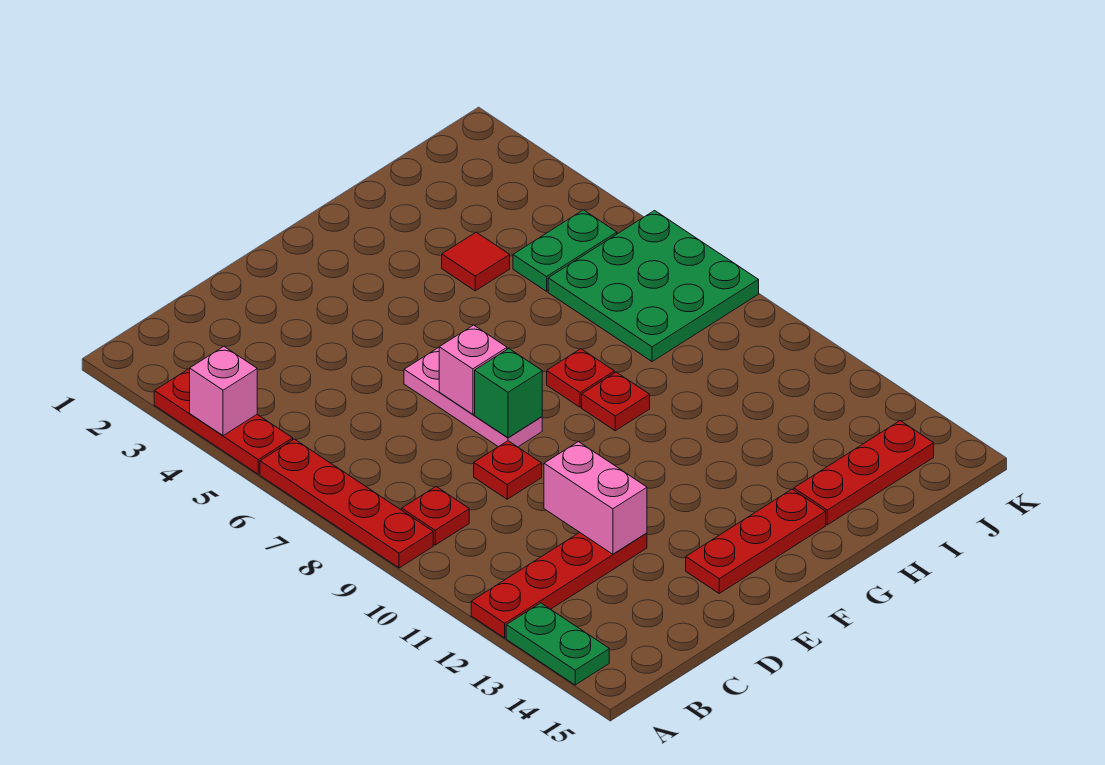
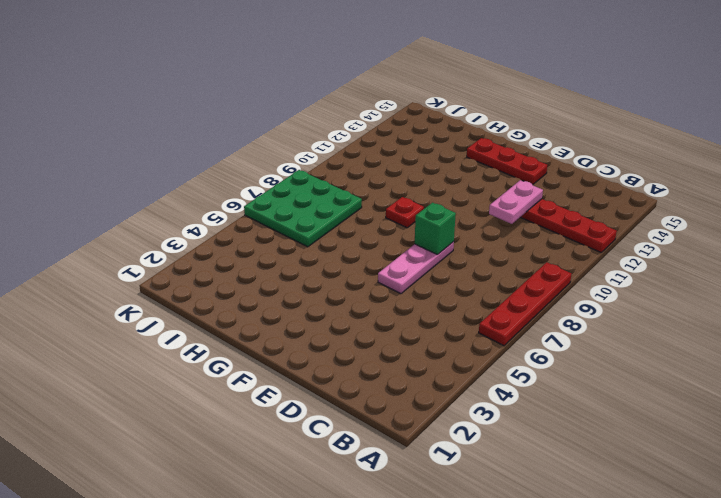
pink plate D11:D12 level 2 -> pink brick D11:D12 level 2
none -> red plate A3:A5 level 1
none -> green plate A13:A14 level 1
none -> red plate B9 level 1

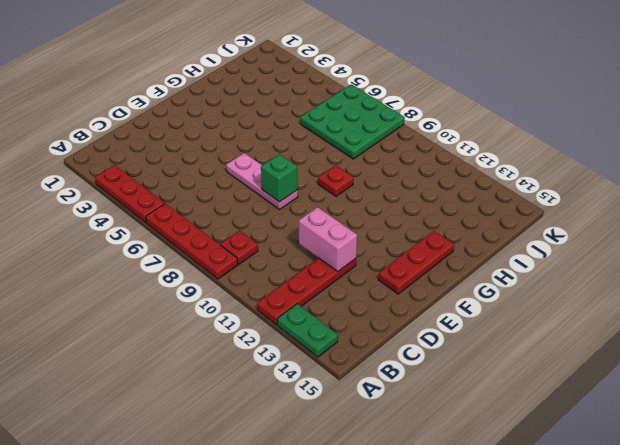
none -> red plate D9 level 1
none -> red plate G8 level 1
none -> red tile H4 level 1

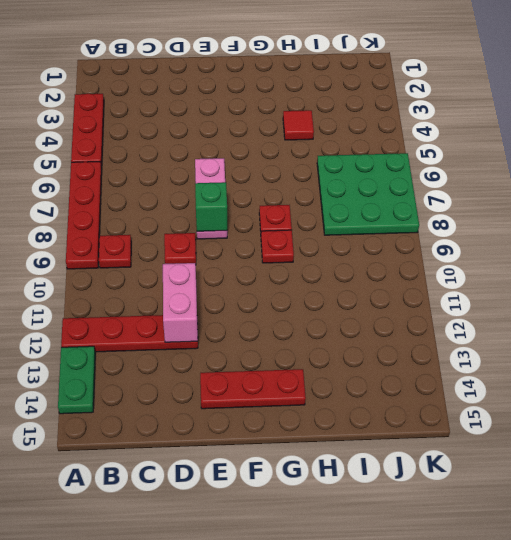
none -> red plate H14:J14 level 1
none -> green plate I5:J5 level 1
none -> pink brick A4 level 2

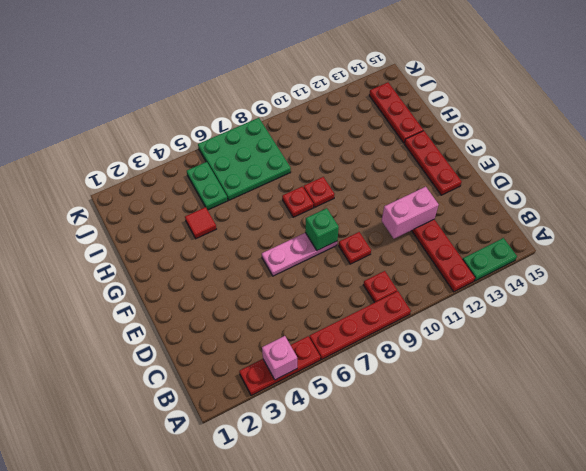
none -> pink brick E7 level 2

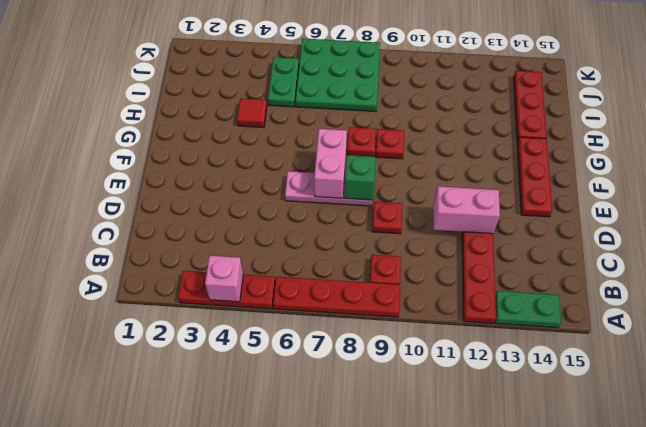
pink brick E7:F7 level 2 -> pink brick E7 level 2

